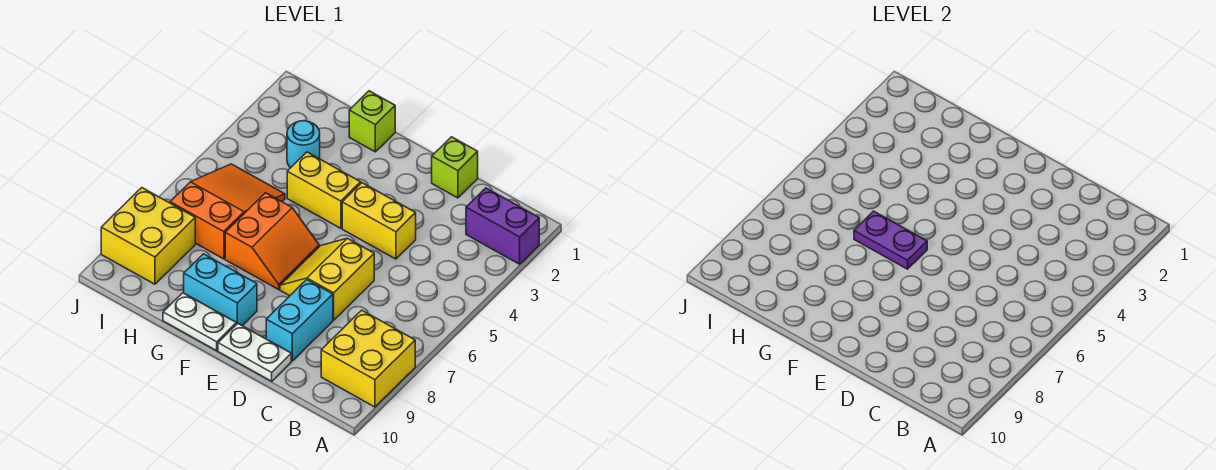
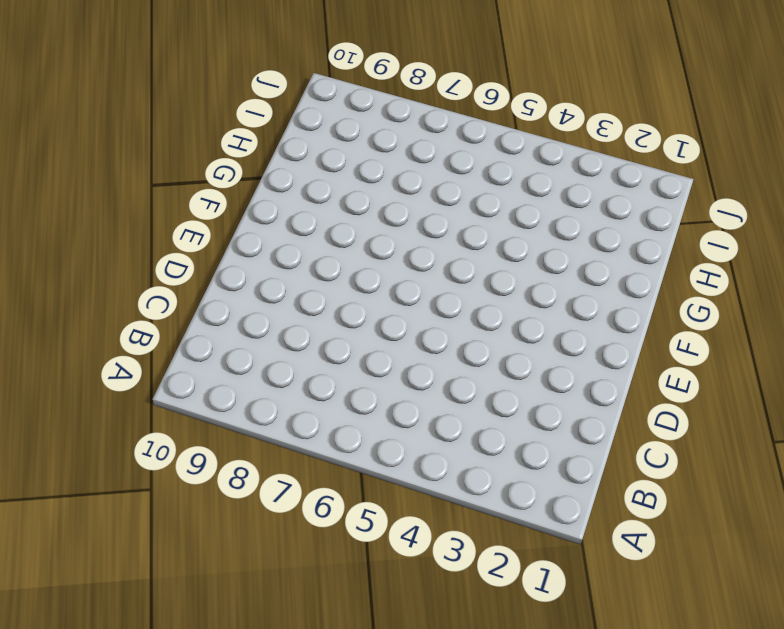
none -> purple brick A2:B2 level 1
none -> yellow brick A8:B9 level 1
none -> lime brick D1 level 1

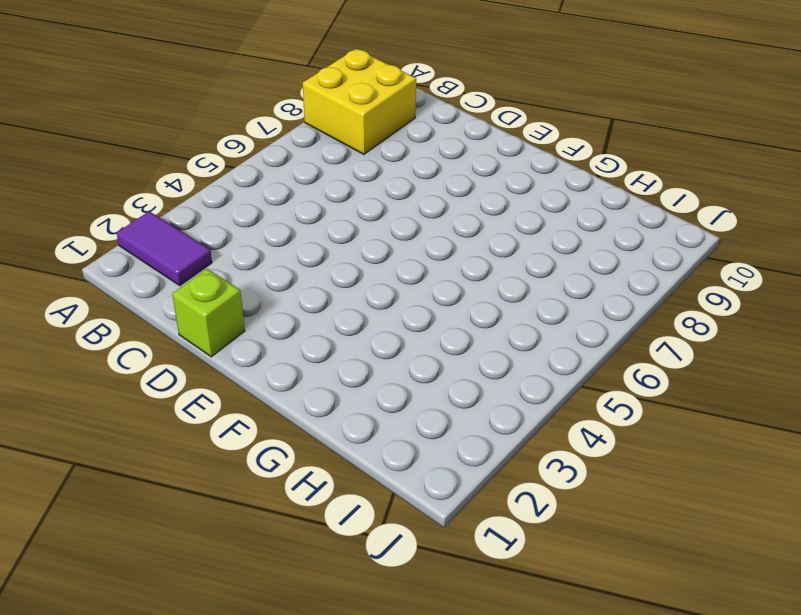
purple tile A2:B2 level 1 -> purple brick A2:B2 level 1
none -> yellow brick D4:E4 level 1
none -> yellow slope D6:E7 level 1 top D
none -> cyan brick D8:D9 level 1

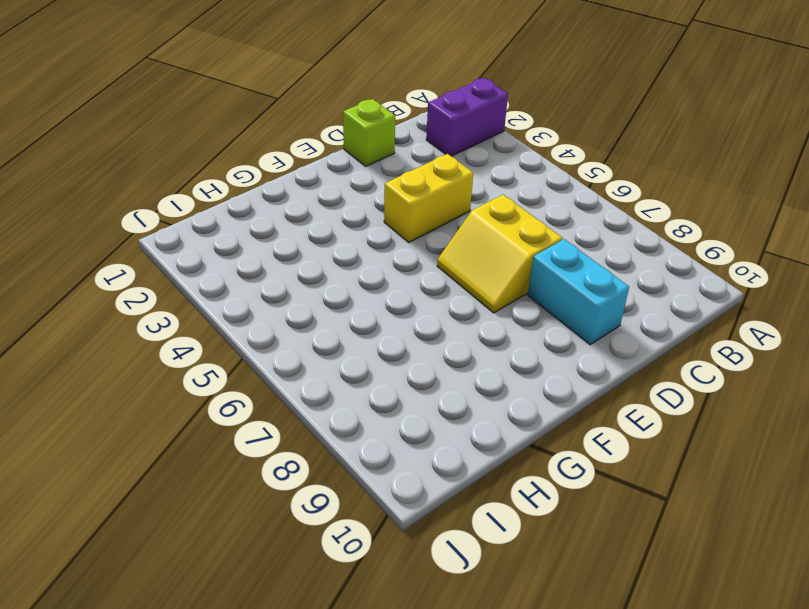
none -> yellow brick A8:B9 level 1
none -> white plate D10:E10 level 1
none -> yellow brick F4:G4 level 1

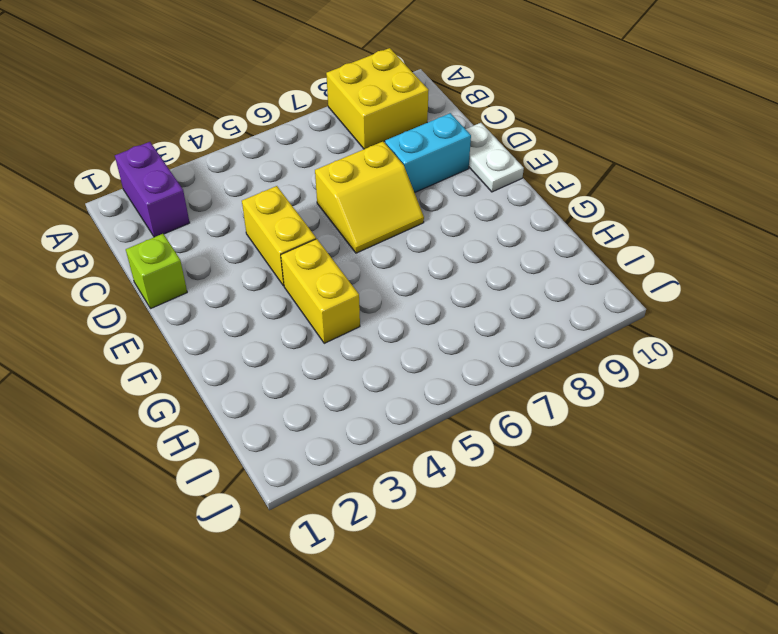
none -> orange slope F6:G7 level 1 top G
none -> cyan brick F9:G9 level 1
none -> white plate F10:G10 level 1

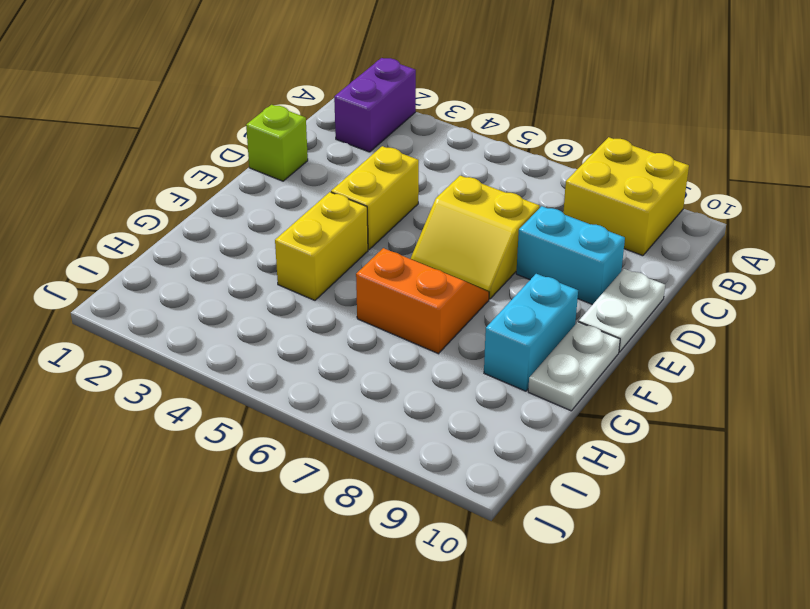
none -> lime brick G1 level 1
none -> cyan round brick H3 level 1
none -> orange slope H5:I7 level 1 top 7

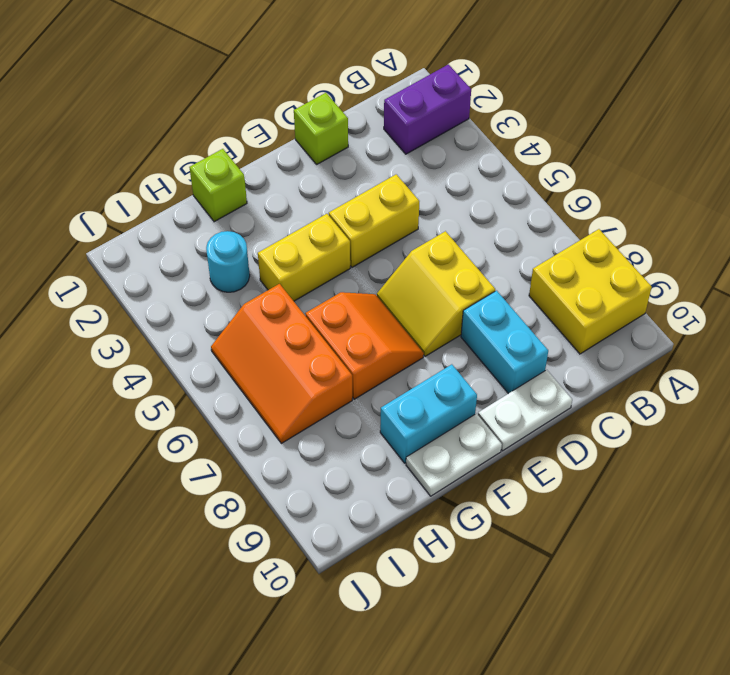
orange slope H5:I7 level 1 top H -> orange slope H5:I7 level 1 top 7
none -> yellow brick I8:J9 level 1
none -> purple plate F6:G6 level 2

